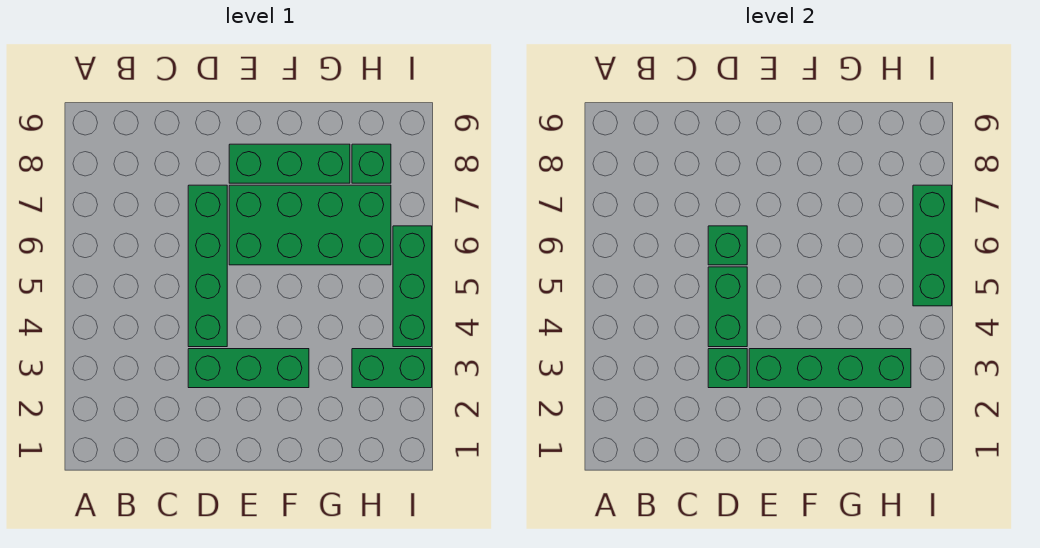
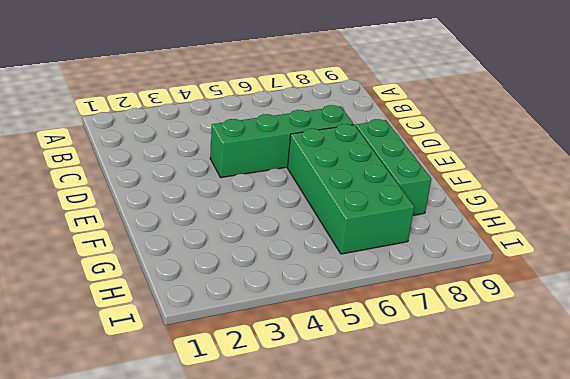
none -> green brick D3:F3 level 1
none -> green brick H3:I3 level 1
none -> green brick H8 level 1

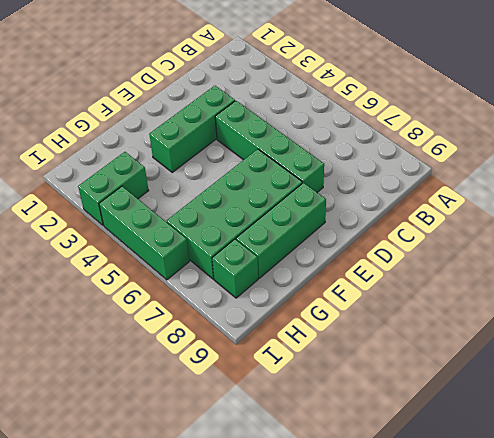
none -> green brick D3 level 2
none -> green brick D4:D5 level 2
none -> green brick D6 level 2

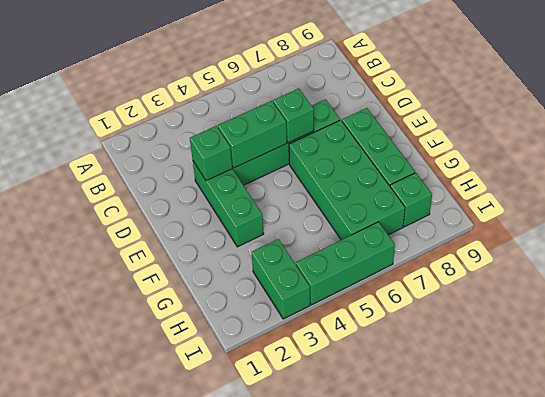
none -> green brick E3:H3 level 2
none -> green brick I5:I7 level 2

